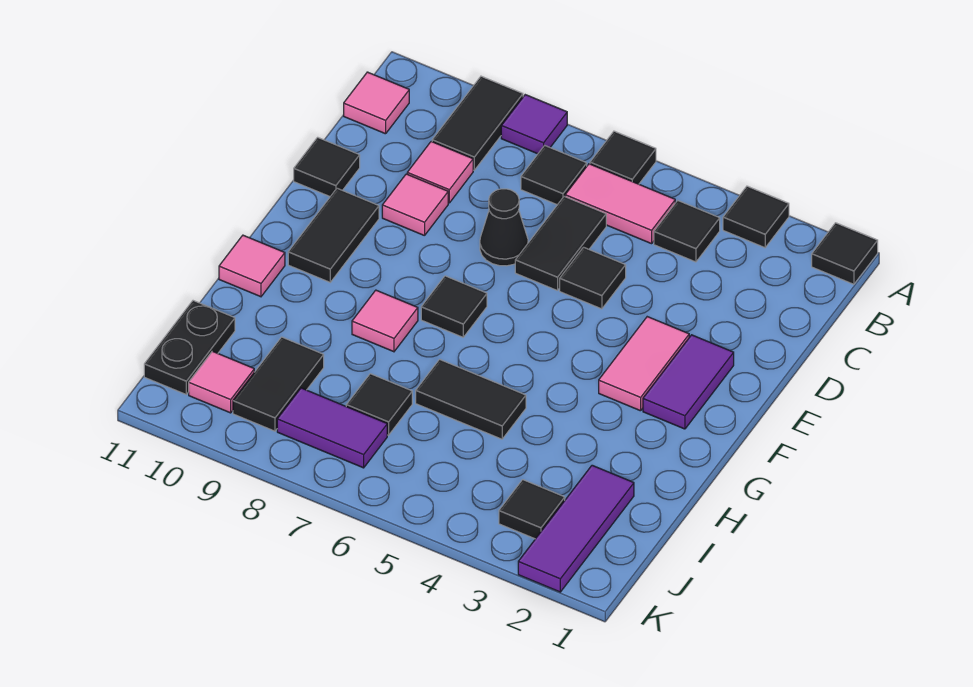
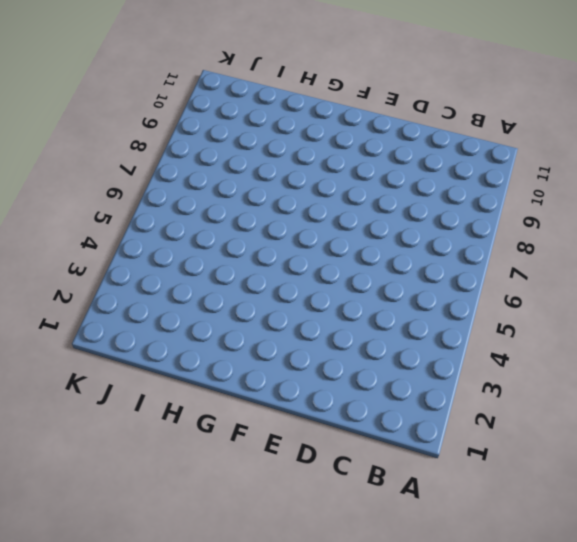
none -> black tile A1 level 1
none -> black tile A3 level 1
none -> black tile A6 level 1

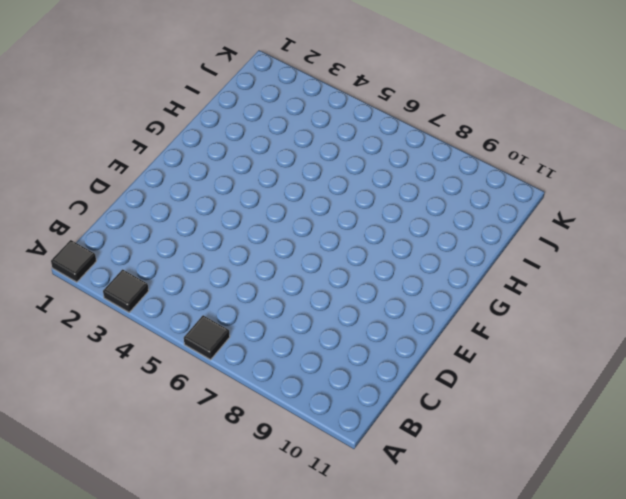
none -> purple tile A8 level 1
none -> black tile A9:B9 level 1
none -> black tile B4 level 1

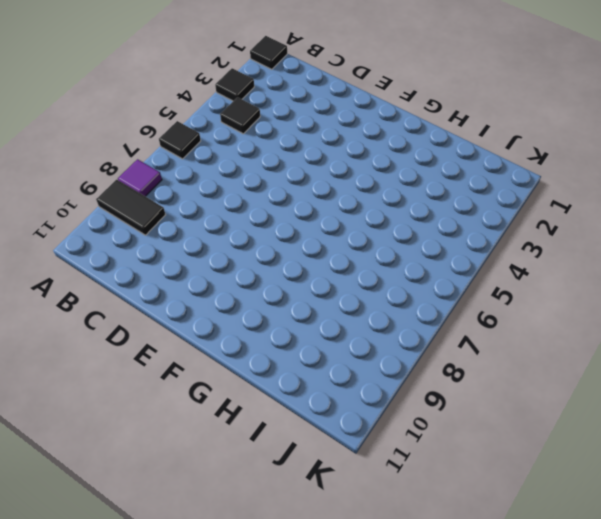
none -> pink tile B5:B6 level 1
none -> black tile B7 level 1
none -> pink tile B11 level 1

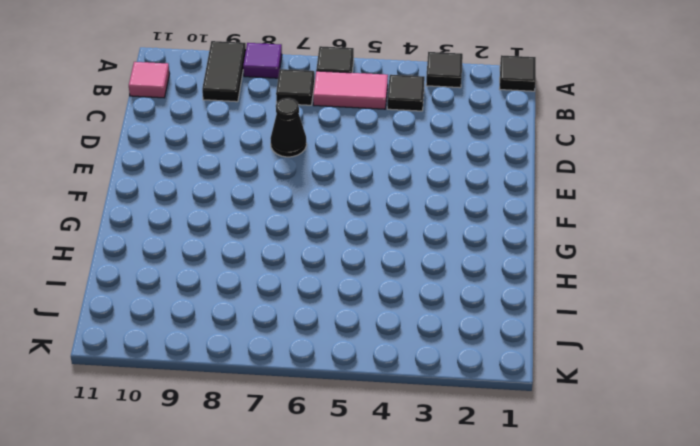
none -> black tile C6:D6 level 1
none -> pink tile C9 level 1
none -> black tile D5 level 1

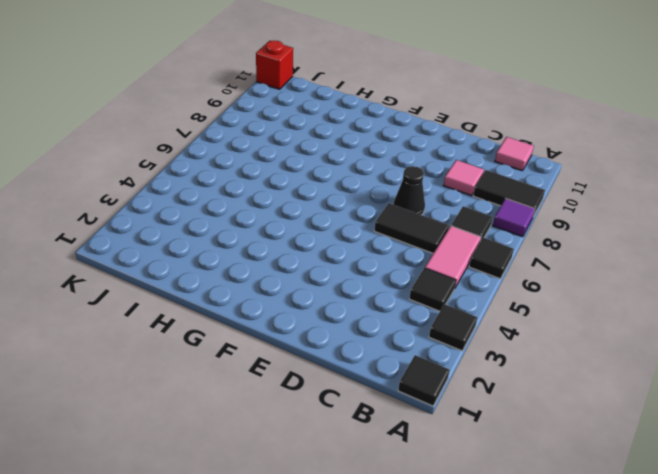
red brick K11 level 1 -> none
none -> black tile D5 level 1
none -> pink tile D9 level 1
none -> black tile D11 level 1

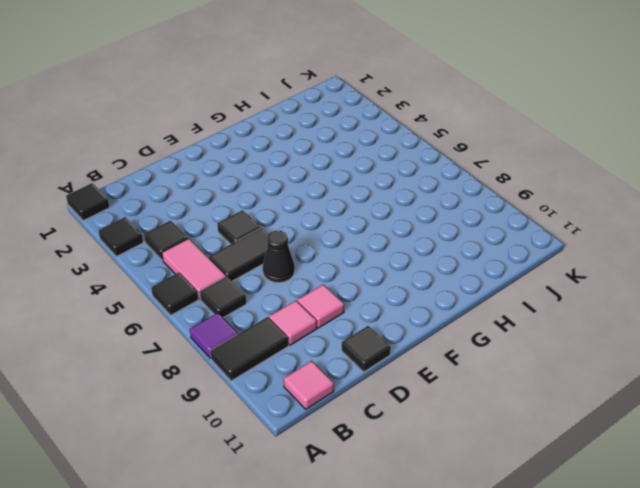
none -> purple tile E2:F2 level 1
none -> pink tile E3:F3 level 1
none -> black tile E10:F10 level 1

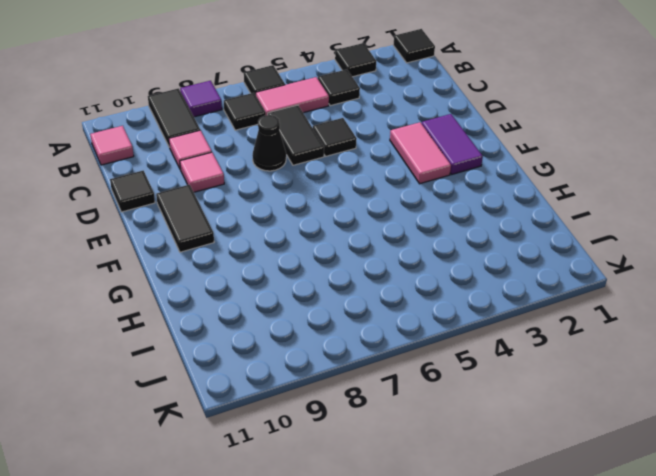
none -> black tile F7 level 1
none -> pink tile G8 level 1
none -> pink tile G11 level 1

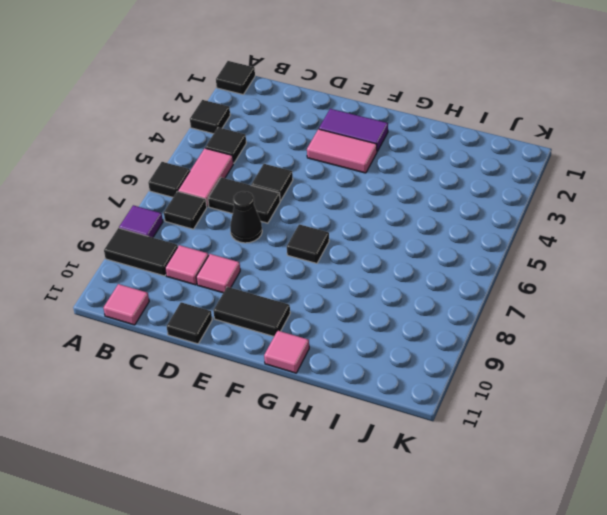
none -> pink tile G8 level 1
none -> black tile H5:H6 level 1
none -> purple tile I2:K2 level 1

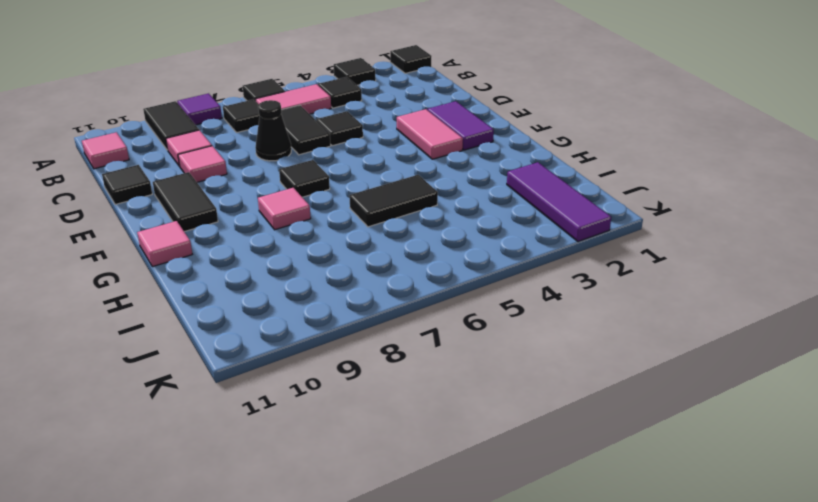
none -> black tile I7 level 1
none -> black tile I9:J9 level 1
none -> black plate I11:J11 level 1

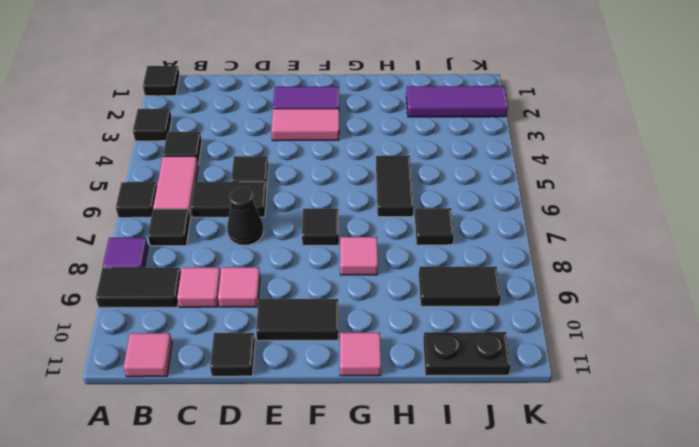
none -> black tile J3 level 1
none -> purple tile J7:J8 level 1
none -> pink tile J10 level 1

